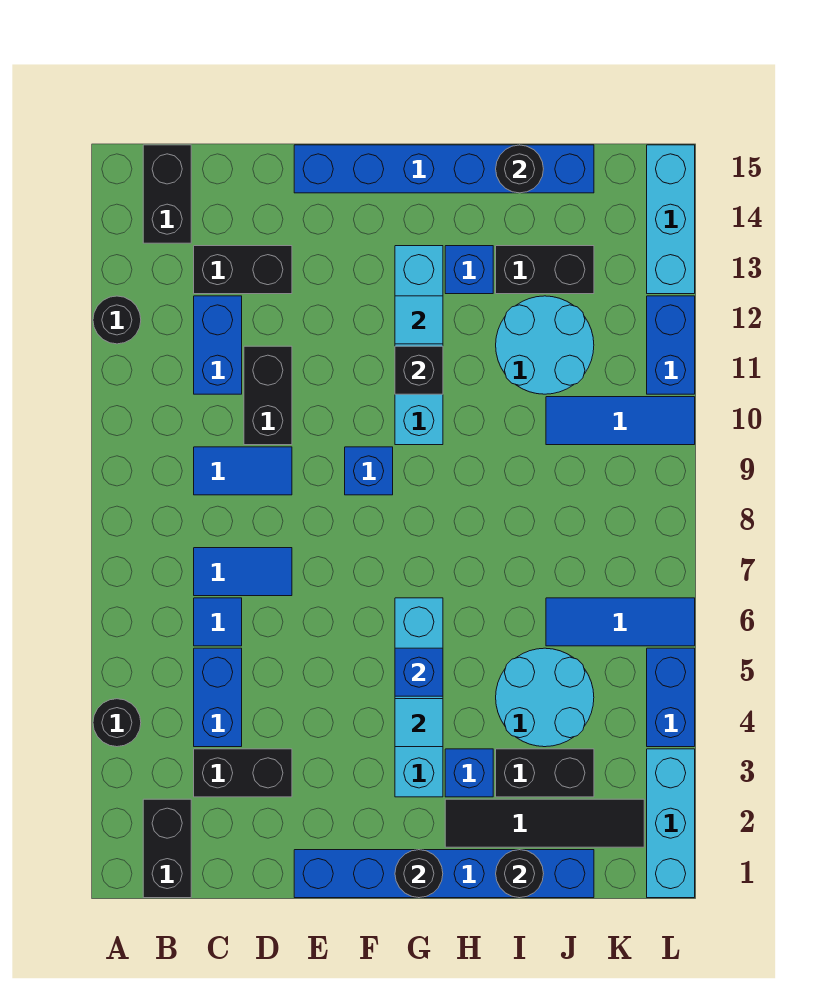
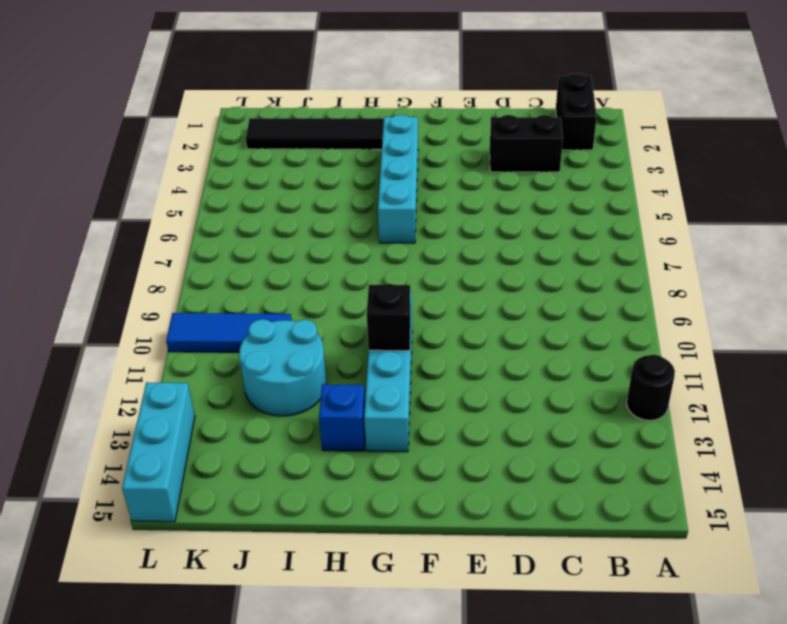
none -> black round brick A4 level 1
none -> black brick B14:B15 level 1
none -> blue brick C4:C5 level 1
none -> blue tile C6 level 1

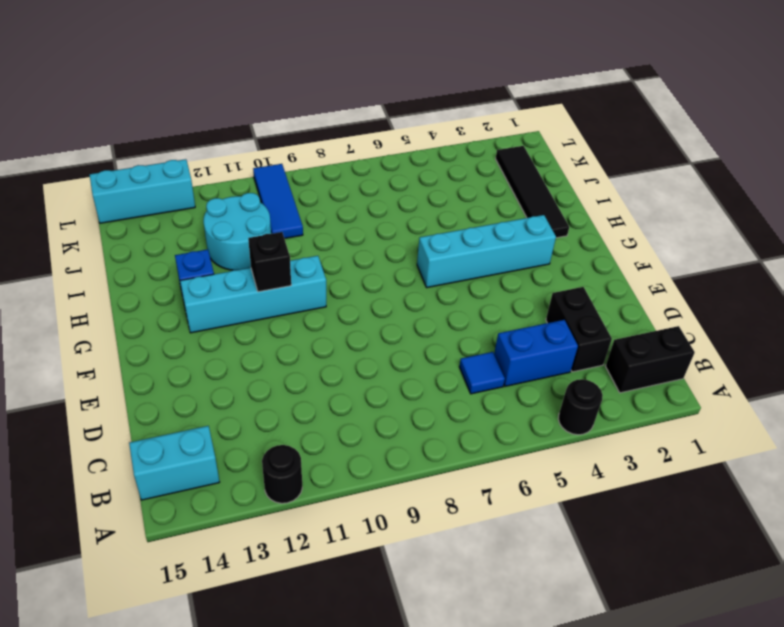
cyan brick B14:B15 level 1 -> black brick B14:B15 level 1
none -> blue tile C7:D7 level 1
none -> blue tile C9:D9 level 1
none -> blue brick C11:C12 level 1
none -> black brick C13:D13 level 1

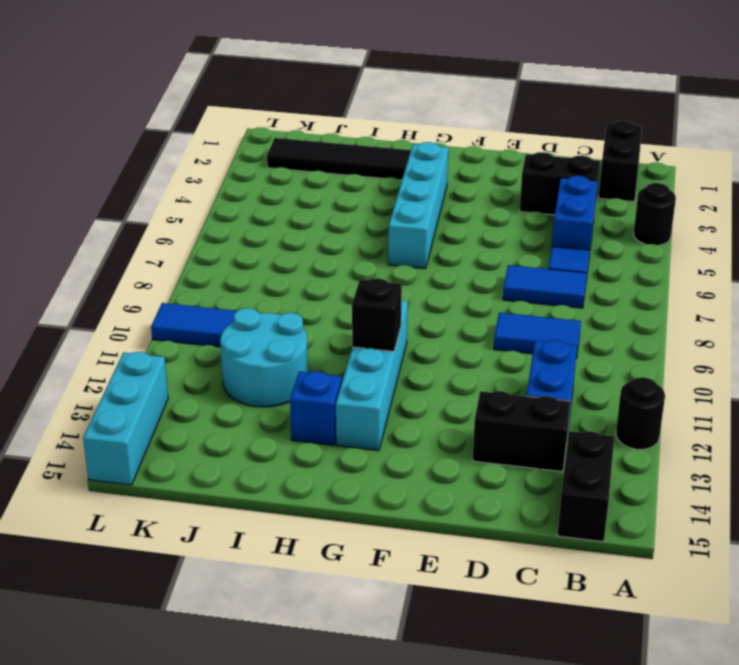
none -> black brick D10:D11 level 1
none -> blue brick E1:J1 level 1
none -> blue brick E15:J15 level 1
none -> blue brick F9 level 1

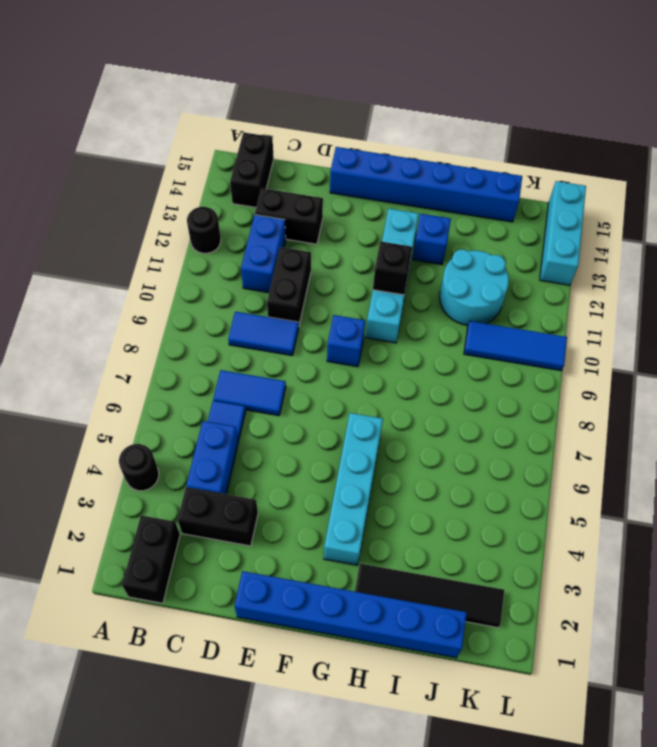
none -> blue brick H3 level 1
none -> black brick I3:J3 level 1
none -> cyan round brick I4:J5 level 1
none -> black brick I13:J13 level 1

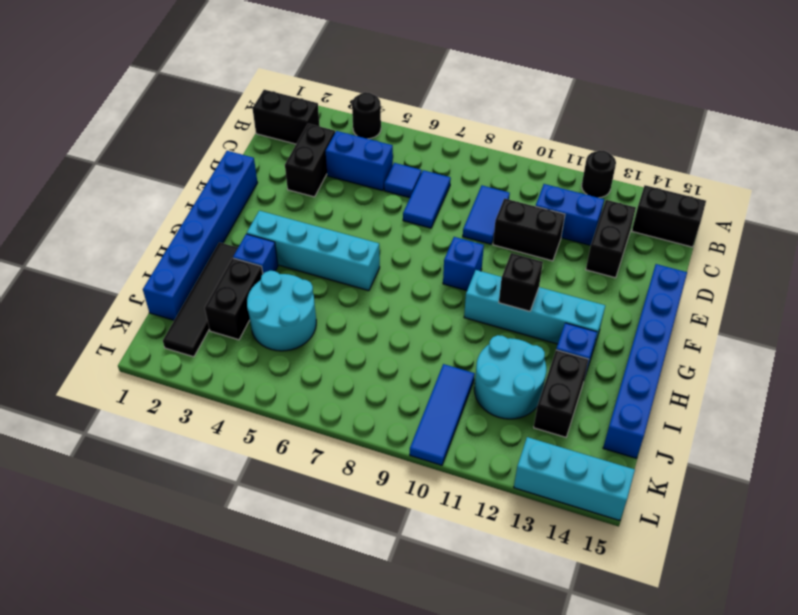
none -> blue tile J6:L6 level 1
none -> cyan brick L1:L3 level 1
none -> blue brick L4:L5 level 1
none -> blue brick L11:L12 level 1

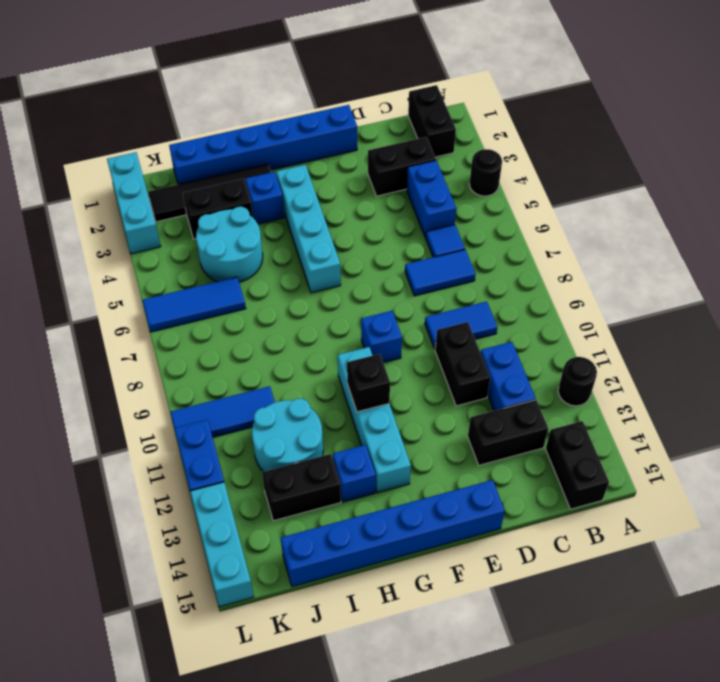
none -> blue brick L4:L5 level 1
none -> black round brick G1 level 2
none -> cyan tile G4 level 2
none -> blue brick G5 level 2

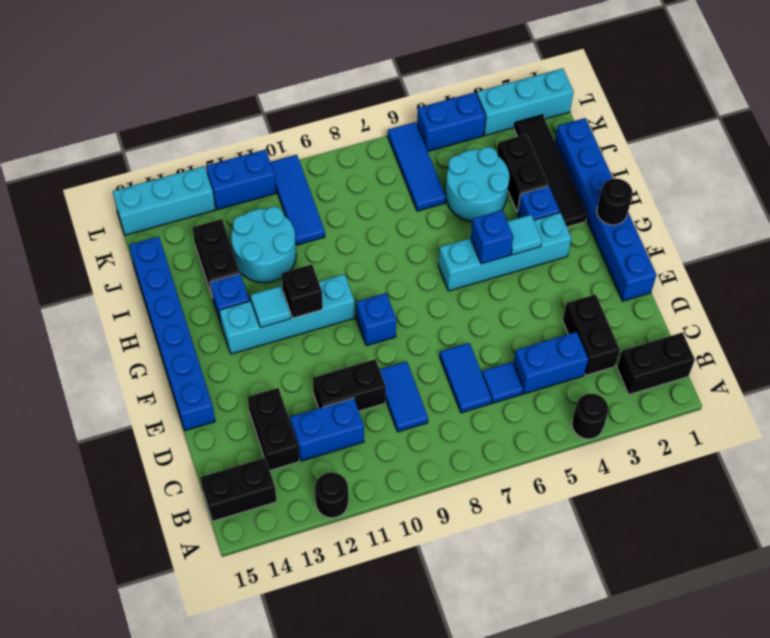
none -> black round brick I1 level 2
none -> black round brick I15 level 2

